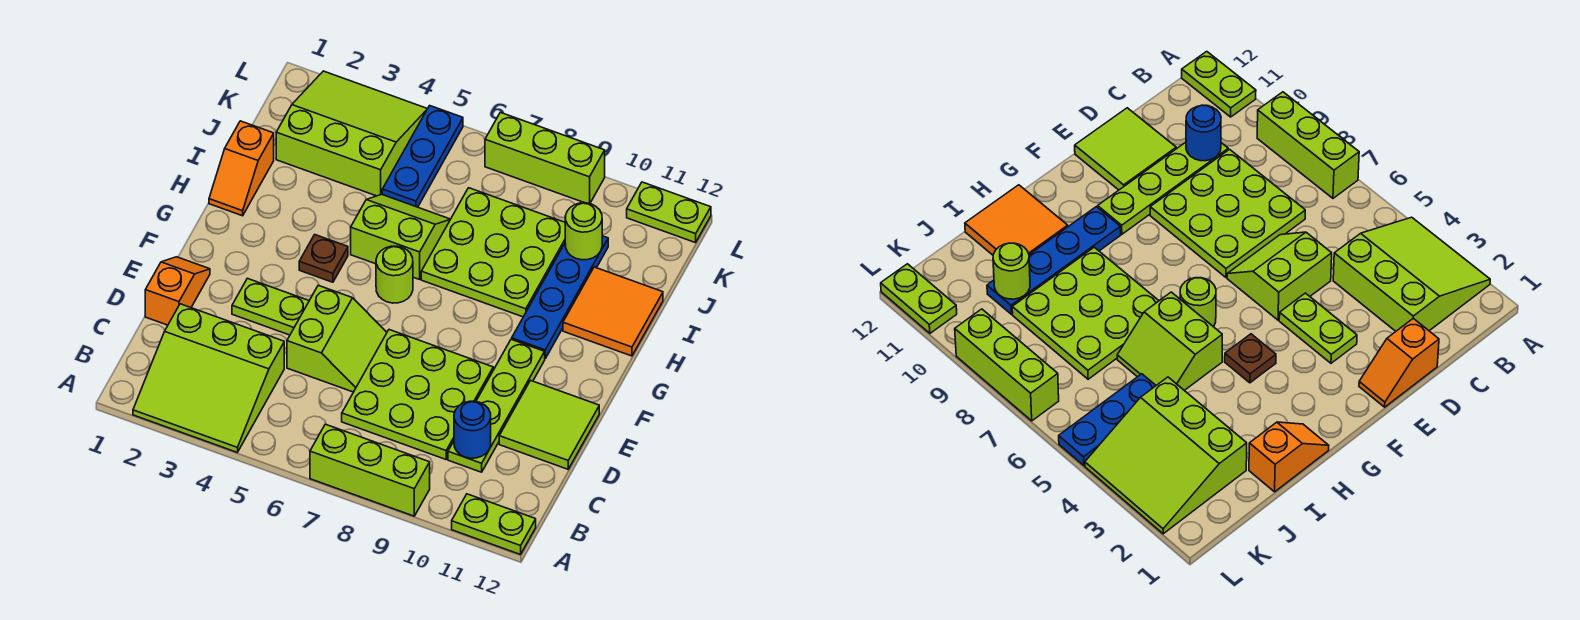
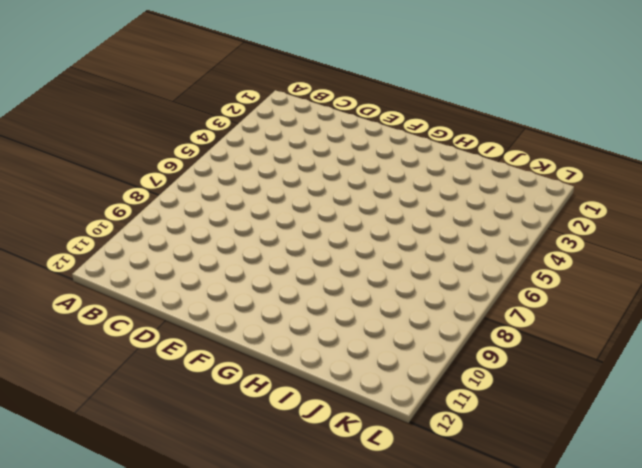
none -> lime slope A2:C4 level 1 top C
none -> lime brick A7:A9 level 1
none -> lime plate A11:A12 level 1

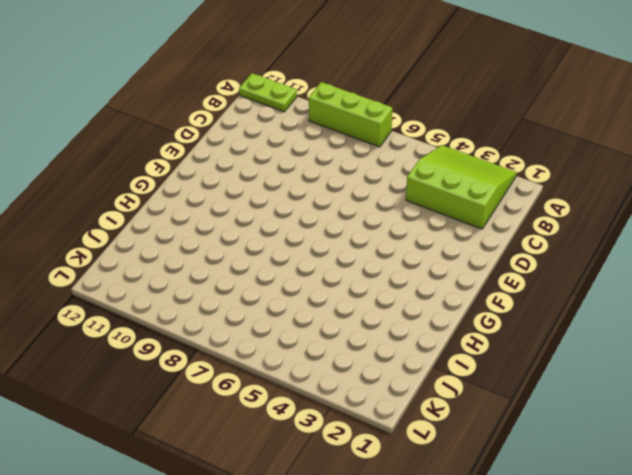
none -> lime plate C7:E9 level 1
none -> lime plate C10:F10 level 1
none -> orange slope D1:E1 level 1 top D

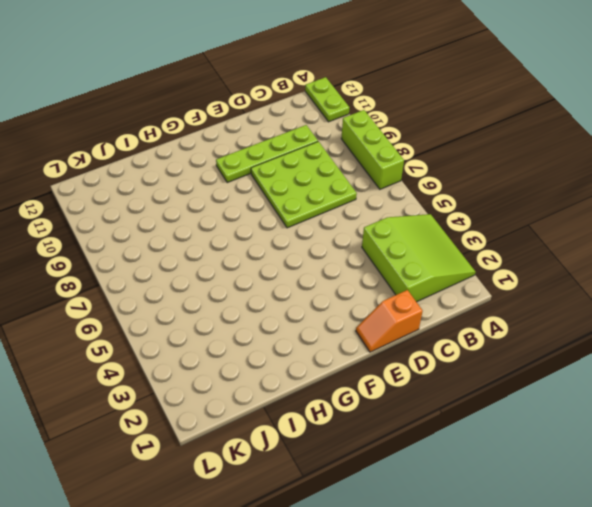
none -> lime slope D5:E6 level 1 top 5
none -> lime tile D11:E12 level 1
none -> lime plate E3:E4 level 1

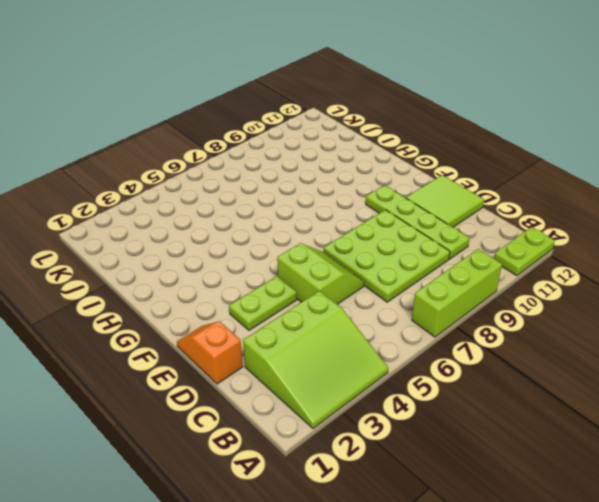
none -> brown plate G4 level 1
none -> lime round brick G6 level 1
none -> blue plate G10:J10 level 1

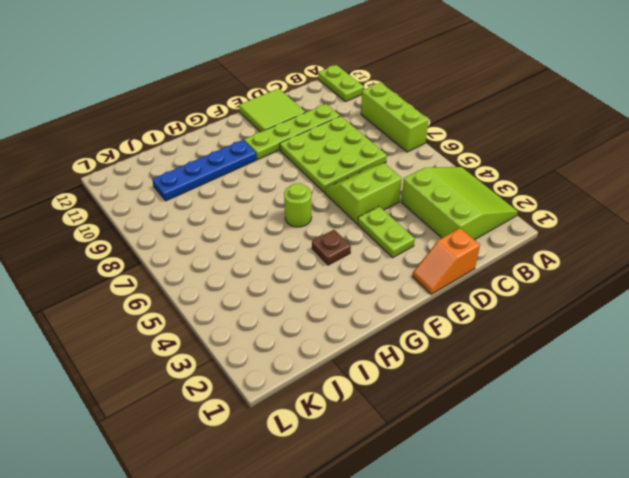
none -> orange slope H1:I1 level 1 top I
none -> lime slope H5:I6 level 1 top H
none -> lime plate H7:J9 level 1

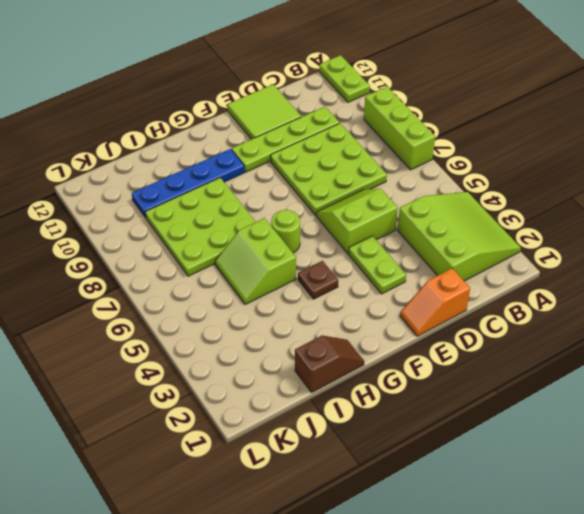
brown slope H1:I1 level 1 top I -> orange slope H1:I1 level 1 top I
none -> orange tile H11:I12 level 1
none -> lime slope J2:L4 level 1 top J
none -> blue plate J5:L5 level 1

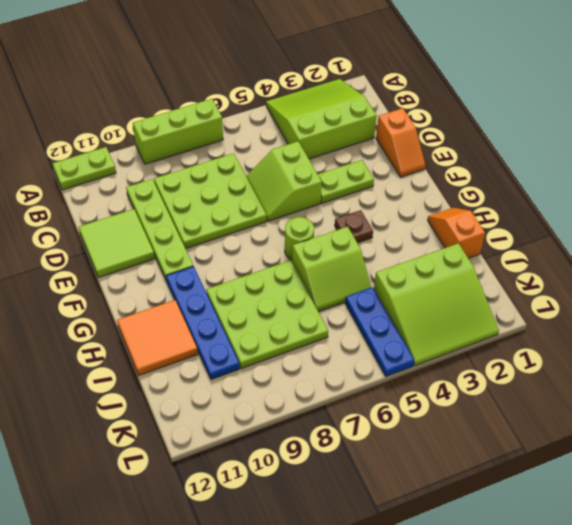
none -> lime brick L7:L9 level 1
none -> lime plate L11:L12 level 1
none -> blue round brick C10 level 2

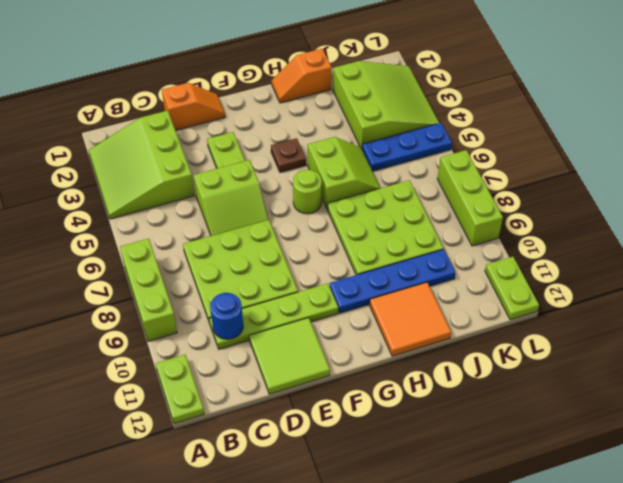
none -> lime round brick J10 level 2

